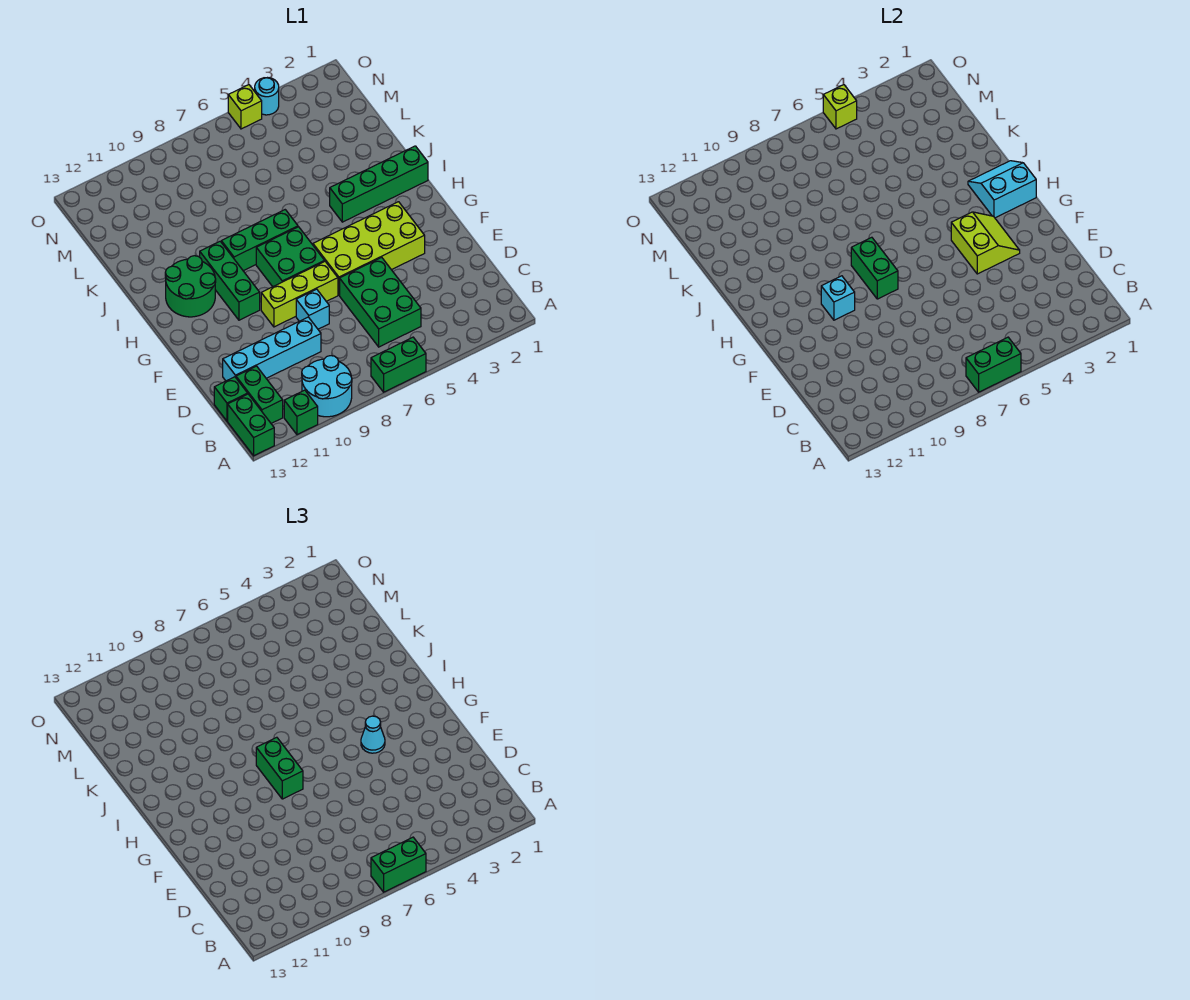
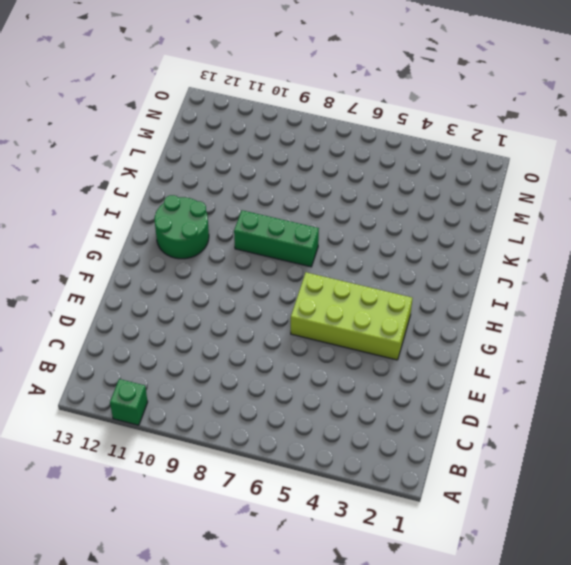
none -> green brick A6:A7 level 1
none -> cyan round brick A9:B10 level 1
none -> green brick A13:B13 level 1

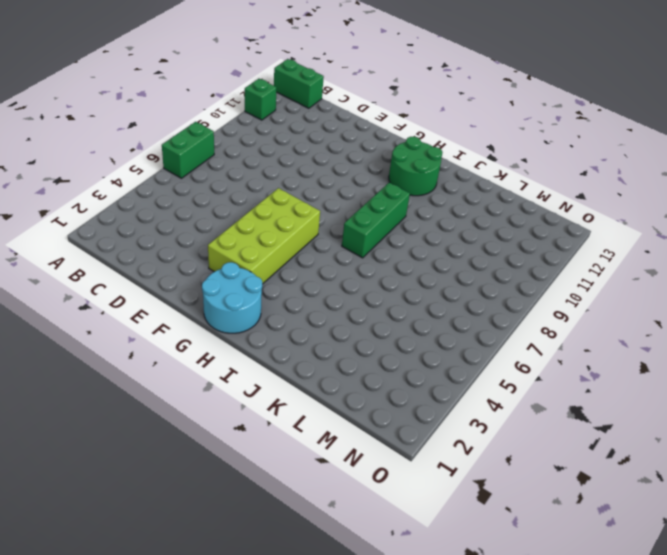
cyan round brick G1:H2 level 1 -> cyan round brick A9:B10 level 1
none -> green brick B12:C12 level 1
none -> green brick C5:E6 level 1
none -> green brick C13 level 1

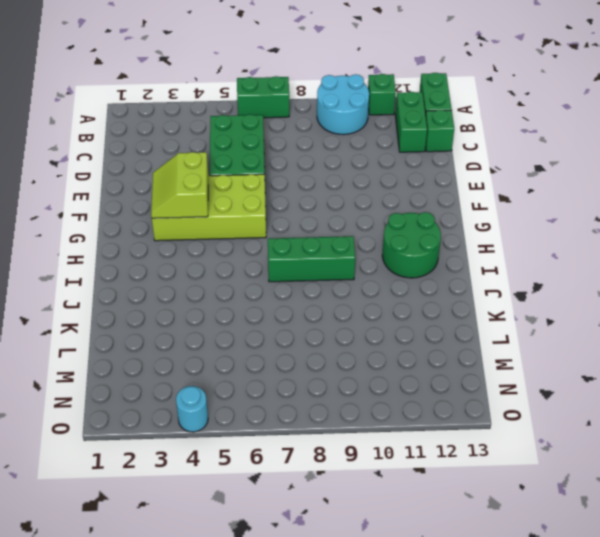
none -> cyan brick D9:D12 level 1
none -> cyan brick E8 level 1
none -> lime brick F7:F9 level 1

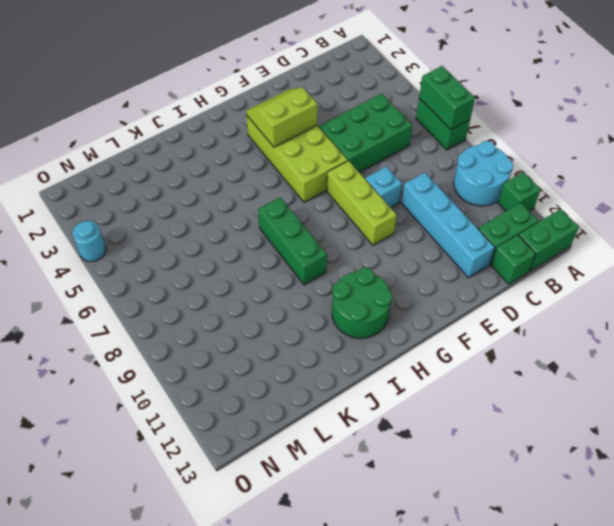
none -> green brick G7:H8 level 1
none -> green brick G10:I10 level 1
none -> green brick I1:I4 level 1

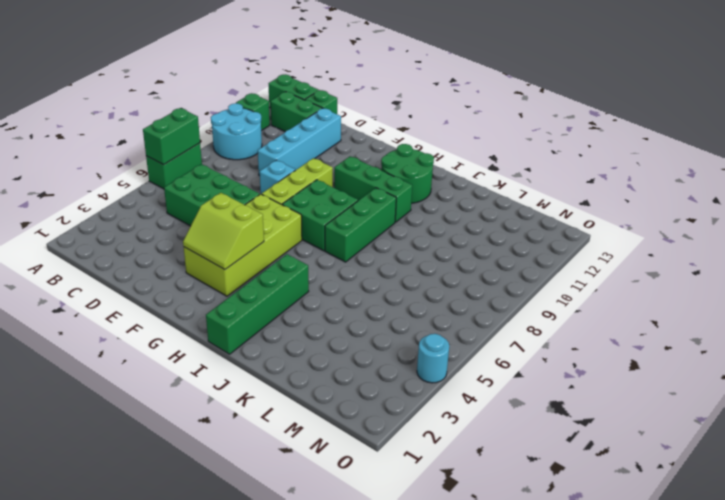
none -> lime brick O5 level 1
none -> green brick G8:H8 level 2
none -> cyan brick G10 level 2

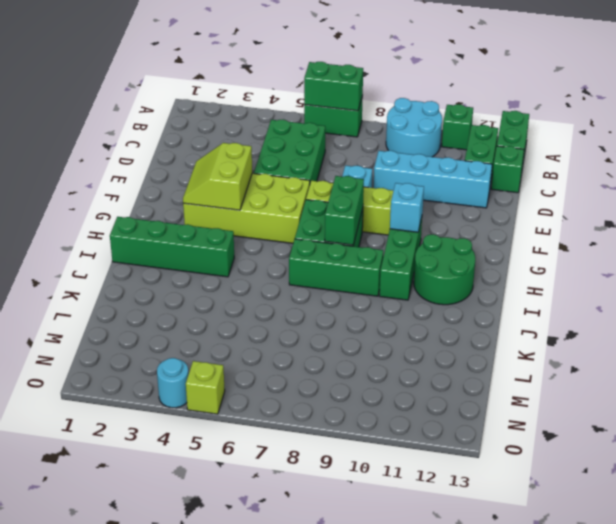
none -> cyan slope H1:I2 level 2 top H
none -> lime brick O5 level 2
none -> green brick A6:A7 level 3

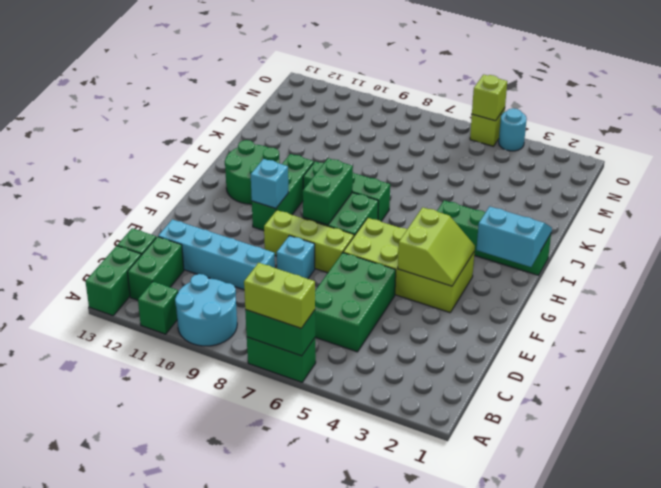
lime brick A6:A7 level 3 -> green brick A6:A7 level 3
none -> cyan cone G4 level 3
none -> green brick G8:H8 level 3

